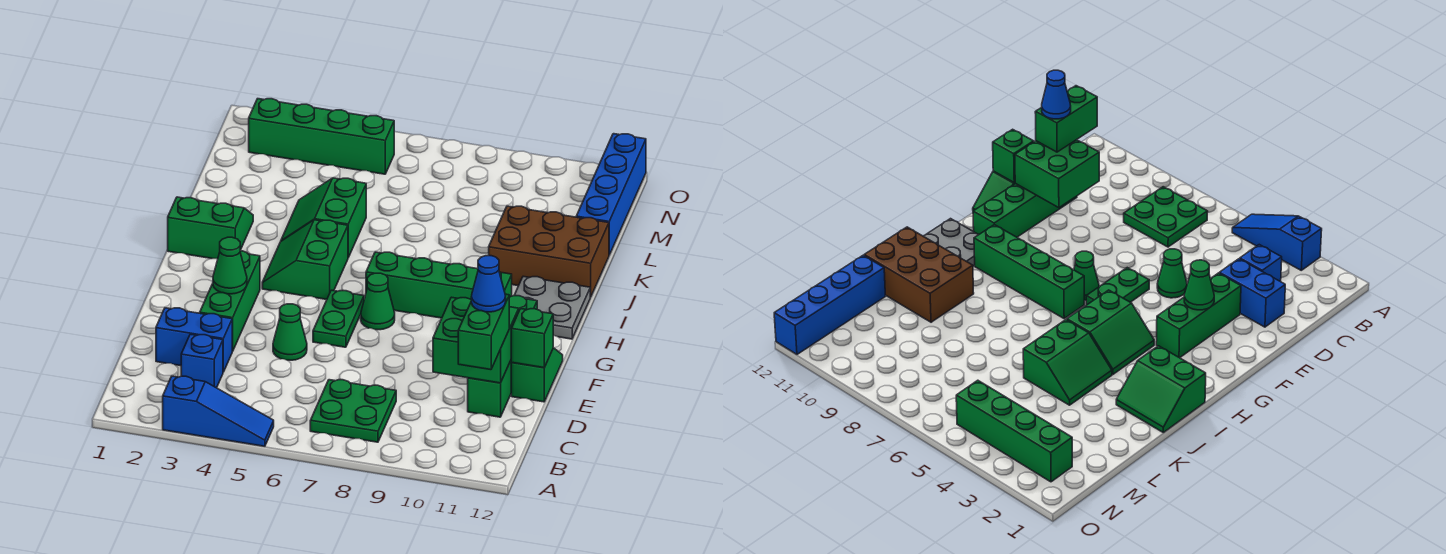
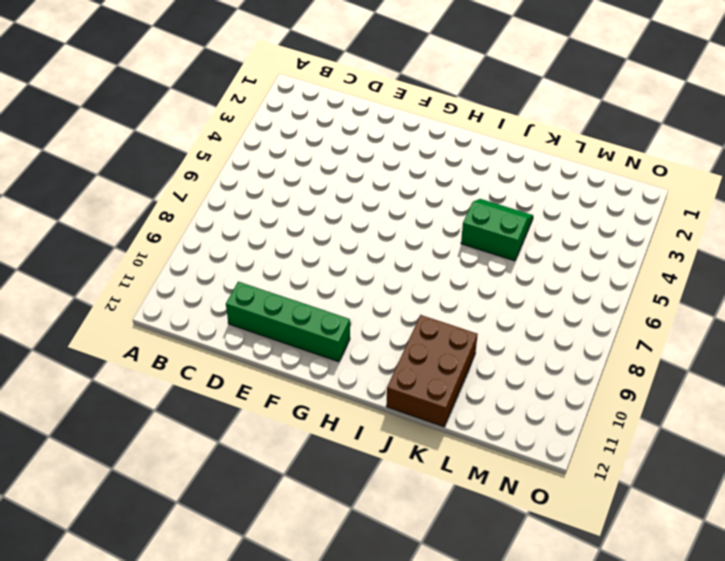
none -> blue slope A3:A5 level 1 top 3
none -> green plate B7:C8 level 1
none -> blue brick C3 level 1

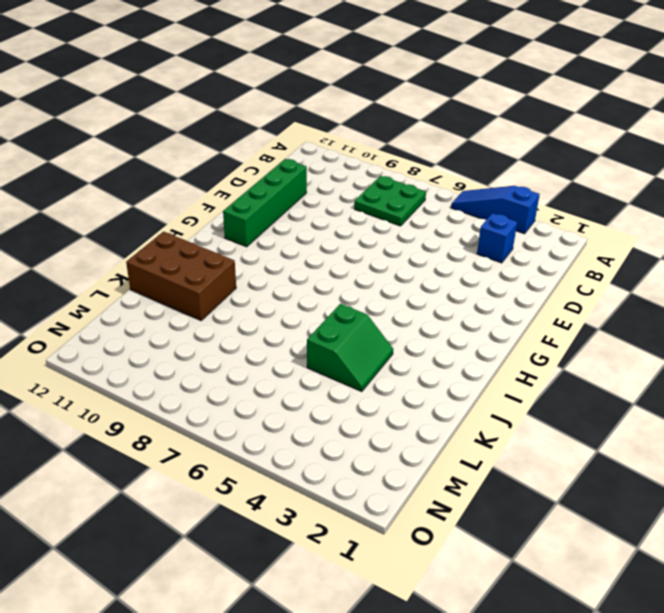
none -> blue brick D2:D3 level 1
none -> green brick E3:G3 level 1
none -> green cone E5 level 1

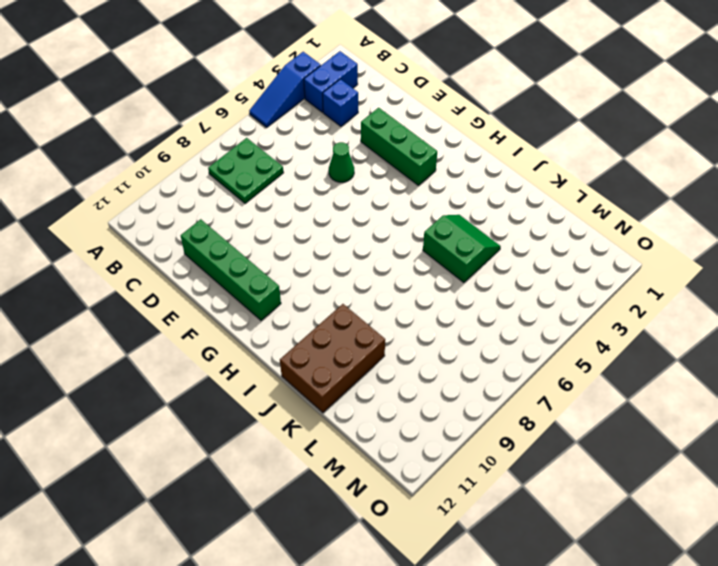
blue brick B2:B3 level 1 -> blue brick D2:D3 level 1
none -> green slope E12:F12 level 1 top E
none -> green plate F6:G6 level 1
none -> green cone G7 level 1

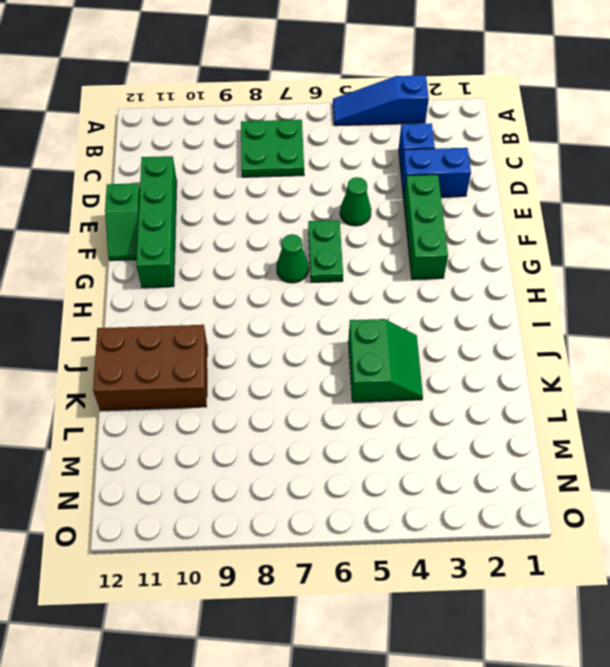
none -> green slope H4:I5 level 1 top 5
none -> green brick H7:H10 level 1
none -> grey plate H11:I12 level 1

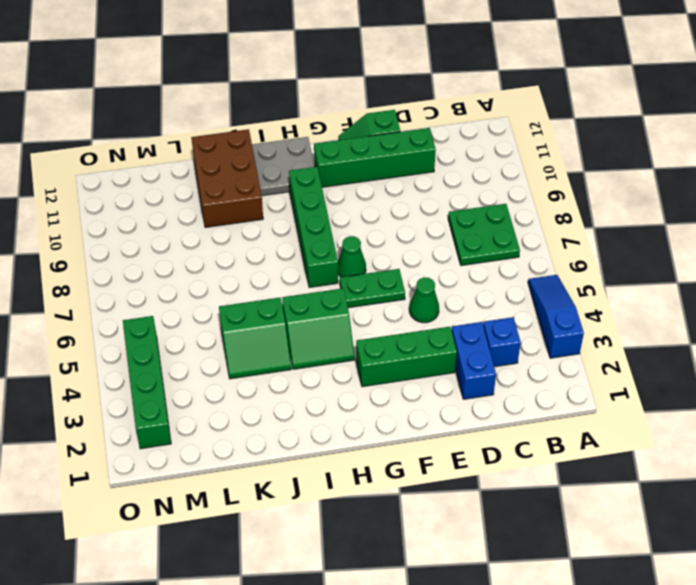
none -> green slope I1:J2 level 1 top I
none -> blue brick L12:O12 level 1
none -> green brick D10:E11 level 2

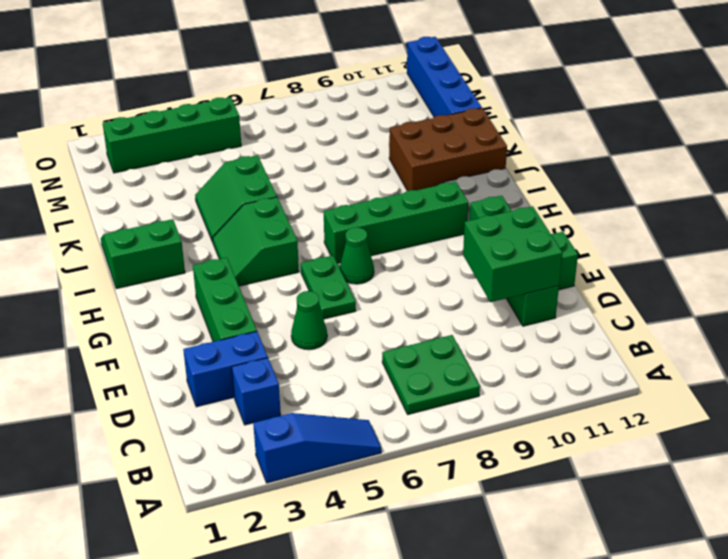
none -> green brick E12 level 2
none -> green cone F3 level 2
none -> green brick C11:D11 level 3

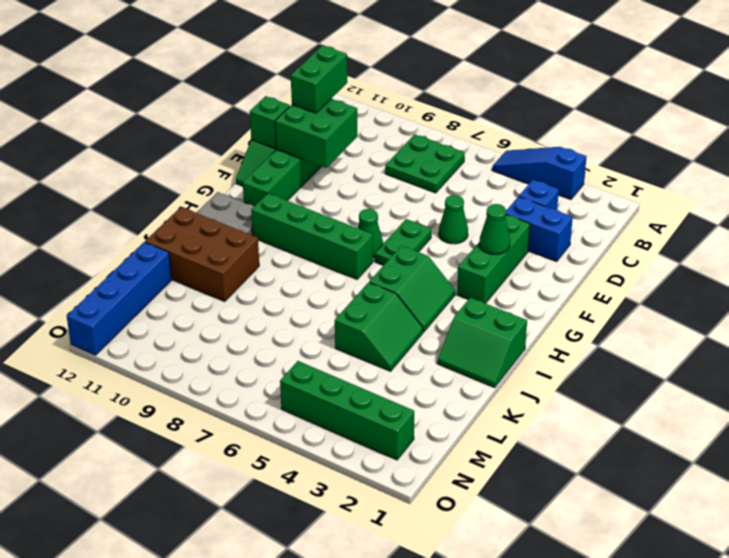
none -> blue cone D11 level 4

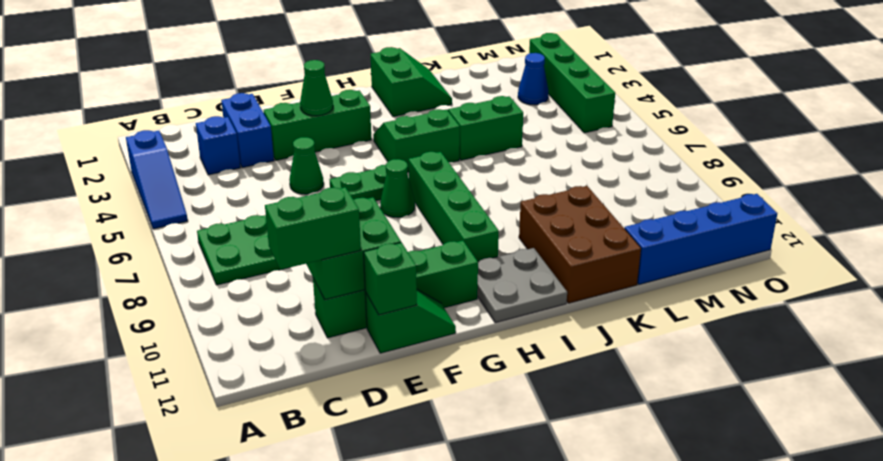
blue cone M3 level 1 -> blue cone D11 level 4

